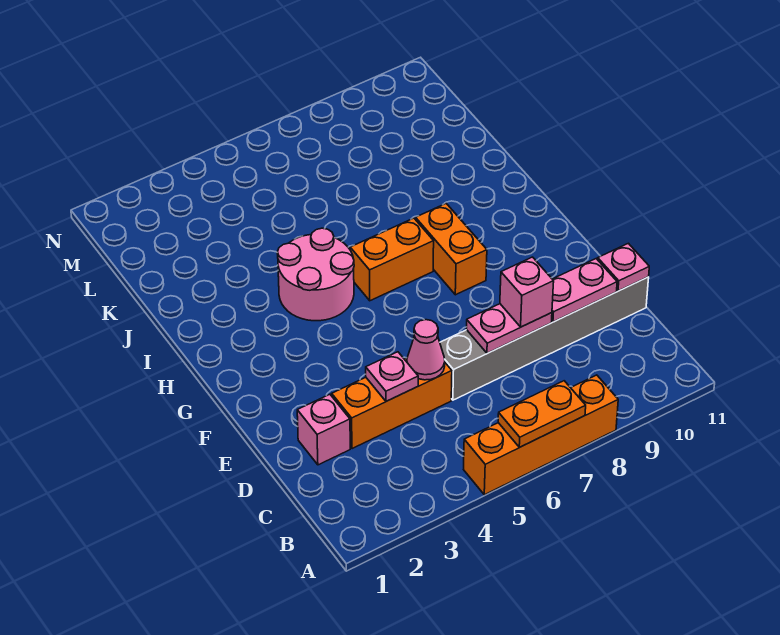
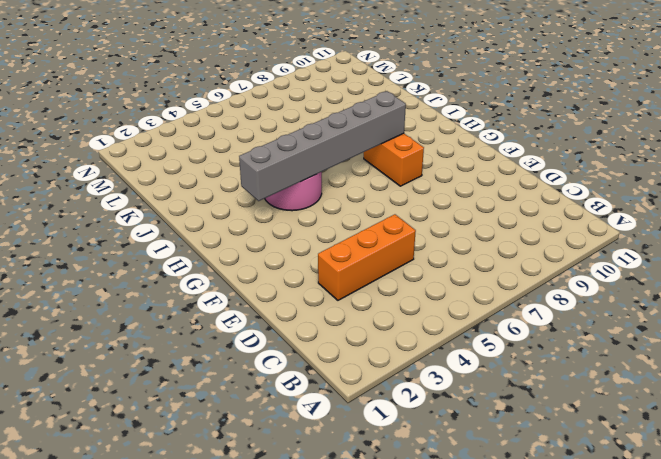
grey brick H3:H8 level 2 -> grey brick D6:D11 level 1
none -> orange brick A5:A8 level 1
none -> pink brick D2 level 1
none -> orange brick H6:H7 level 1

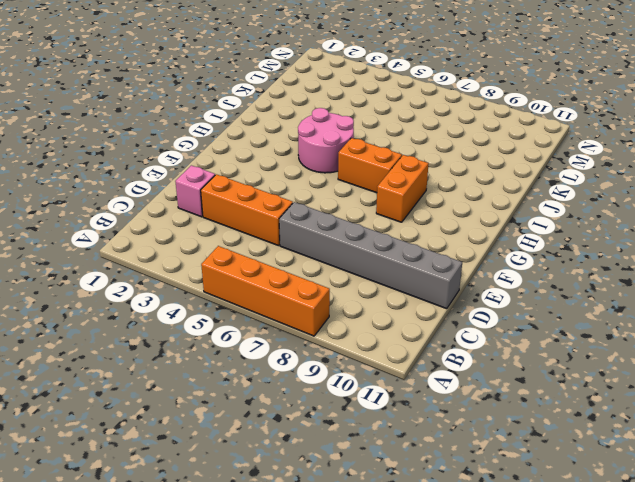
none -> orange plate A6:A7 level 2
none -> pink plate D4 level 2
none -> pink cone D5 level 2

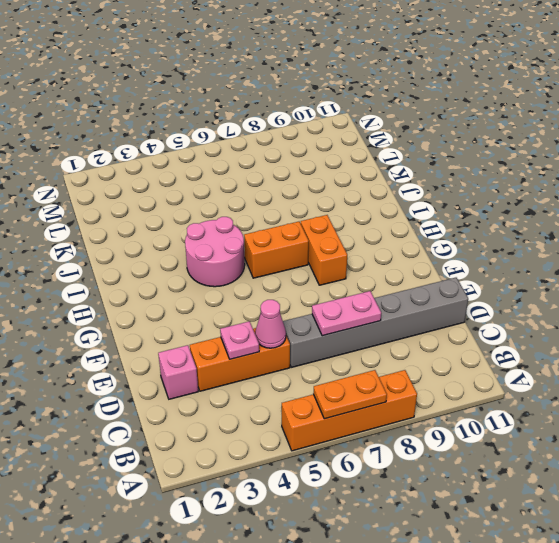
none -> pink plate D9:D10 level 2
none -> pink plate D11 level 2
none -> pink brick D8 level 3

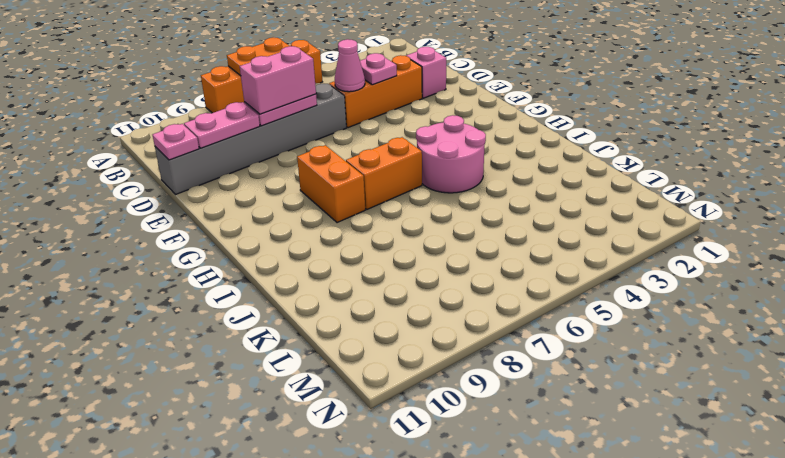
pink brick D7:D8 level 3 -> pink brick D8 level 3

